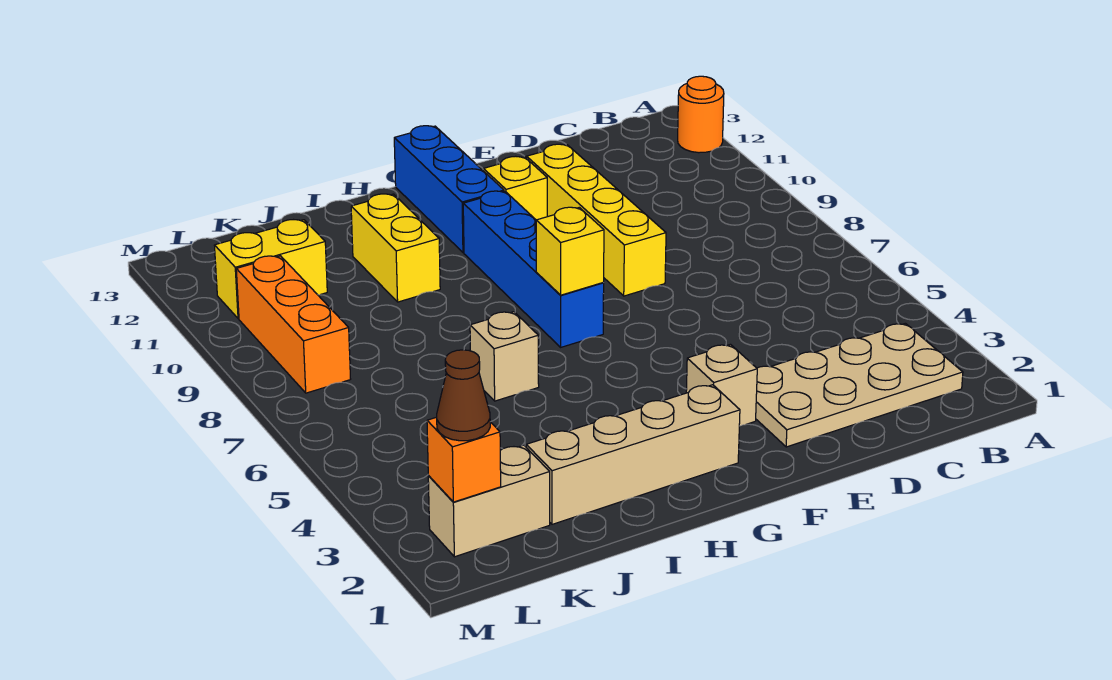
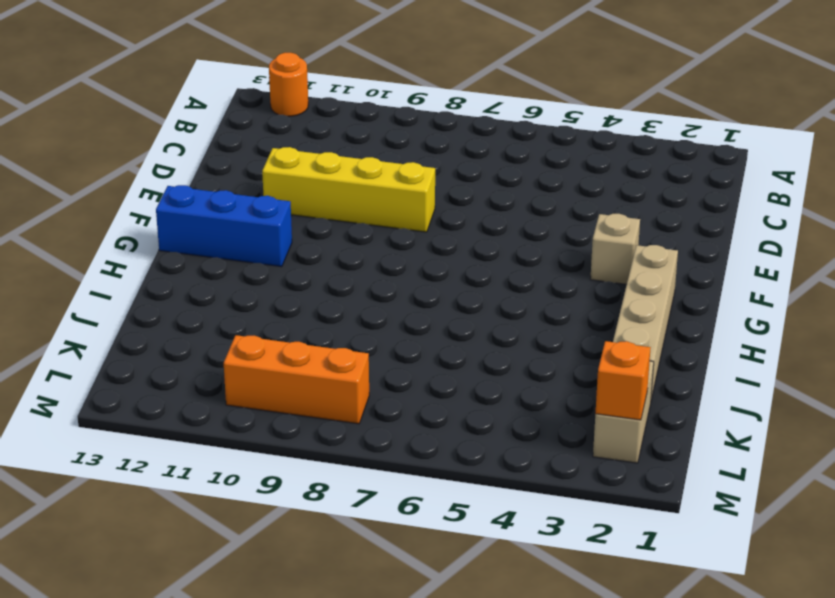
none -> tan plate B2:E3 level 1
none -> yellow brick F11 level 1
none -> blue brick G7:G10 level 1

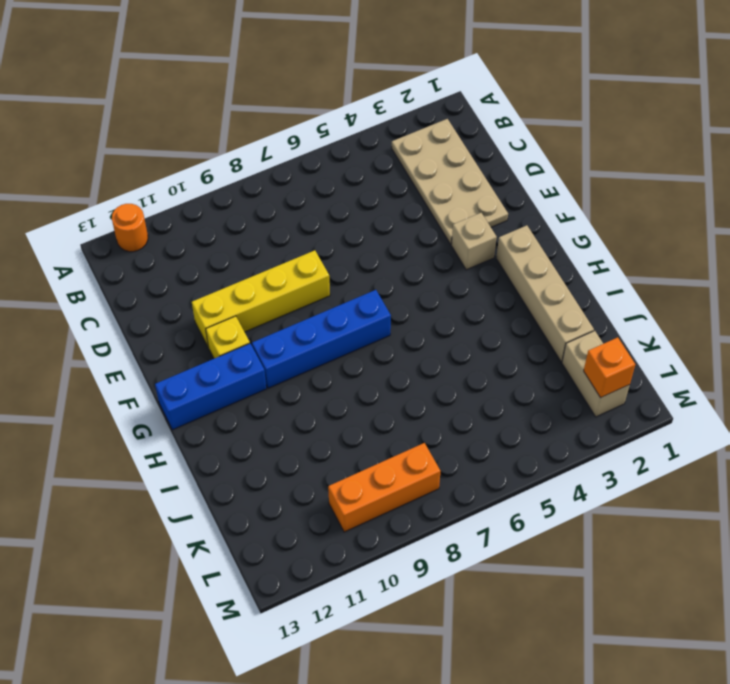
none -> tan brick I6 level 1
none -> yellow brick I10:I11 level 1
none -> yellow brick K11:L11 level 1

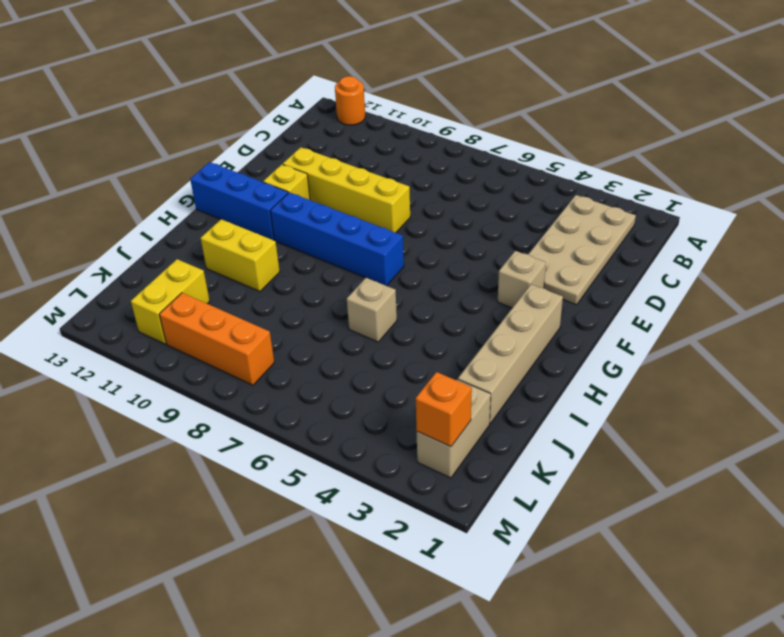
none -> yellow brick G7 level 2
none -> brown cone L2 level 3

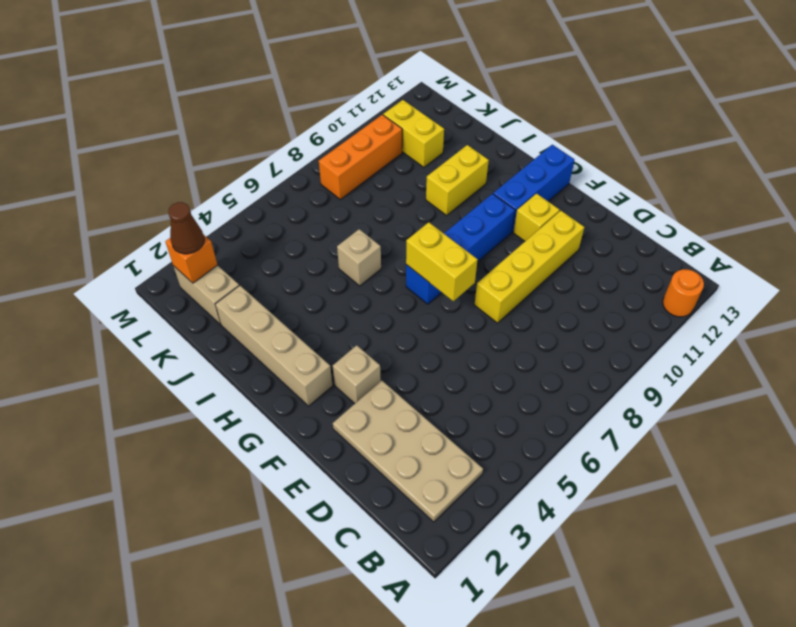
yellow brick F7:G7 level 2 -> yellow brick G7 level 2

